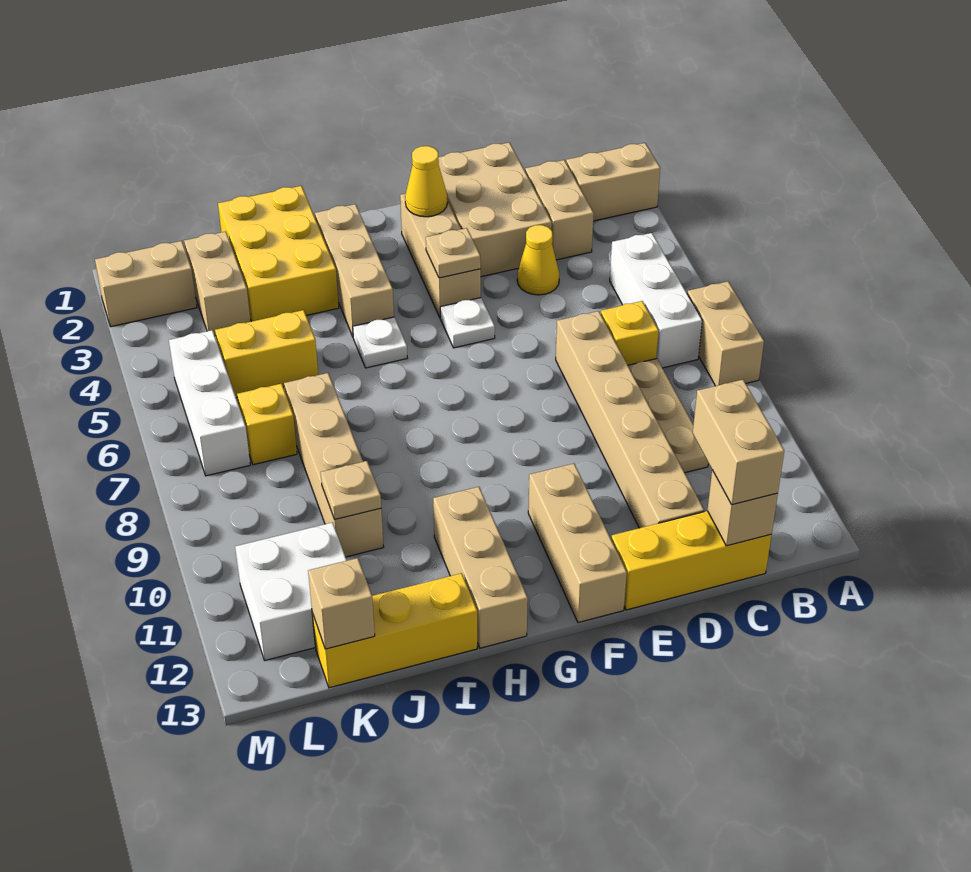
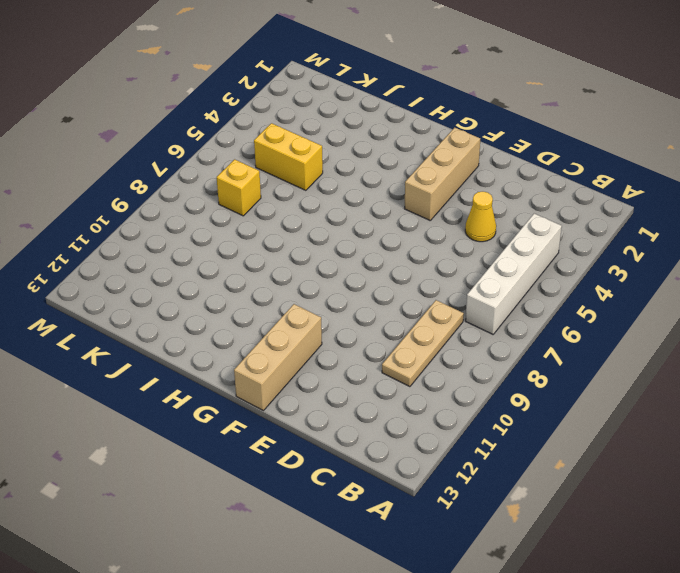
white brick B4:B7 level 1 -> white brick B5:B7 level 1
none -> tan brick A2:B2 level 1
none -> tan brick A7:A8 level 1
none -> tan brick C2:C3 level 1
none -> yellow brick C7 level 1

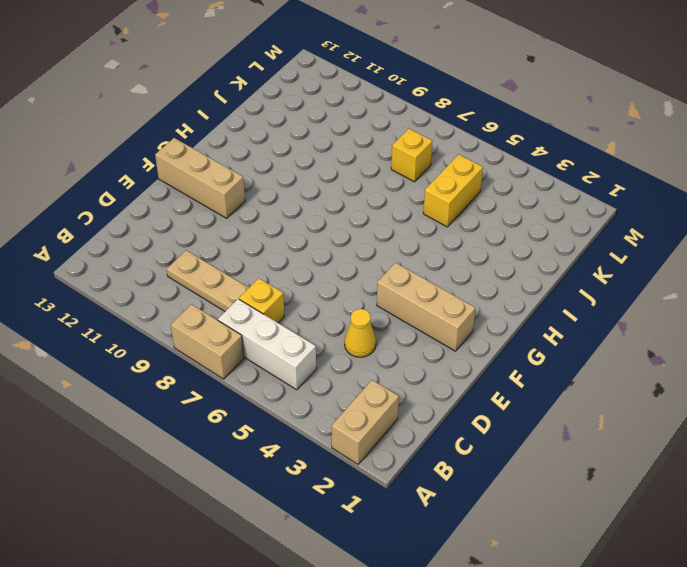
none -> tan brick C2:C3 level 1
none -> yellow brick C13:E13 level 1
none -> tan brick D1:E3 level 1
none -> tan brick D7:D12 level 1

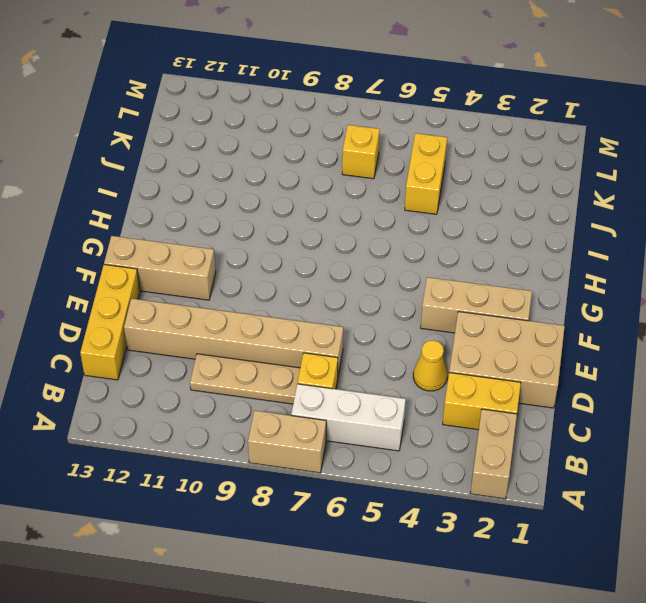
yellow brick C2:C3 level 1 -> tan brick C2:C3 level 1
none -> white plate F5 level 1
none -> tan brick H2:H4 level 1
none -> white plate H5 level 1
none -> tan brick H11:H13 level 1

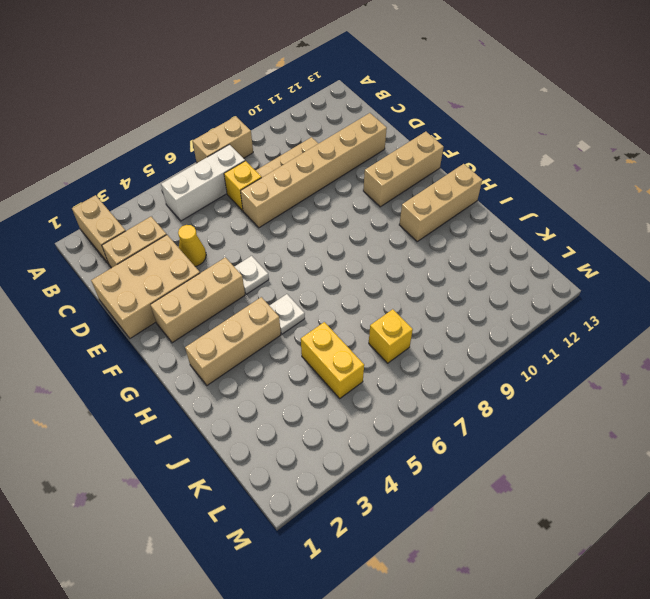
none -> yellow brick C13:E13 level 1
none -> yellow brick I1:J3 level 1
none -> yellow brick I13:K13 level 1
none -> tan brick J7:J10 level 1

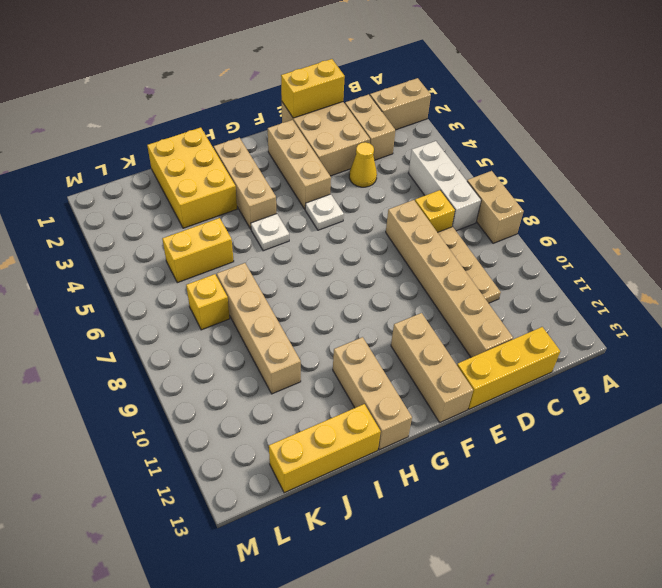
yellow brick D1:E1 level 2 -> none
none -> tan brick K2:K3 level 1
none -> white brick K11:L12 level 1
none -> tan brick L2:M2 level 1
none -> white brick L5:L7 level 1

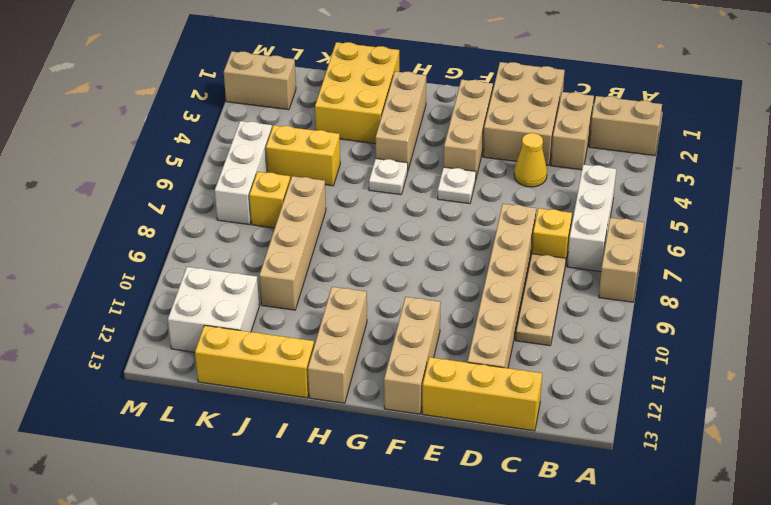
none -> tan brick K2:K3 level 1
none -> tan brick C13 level 2
none -> yellow cone F2 level 2
none -> tan plate F4 level 2

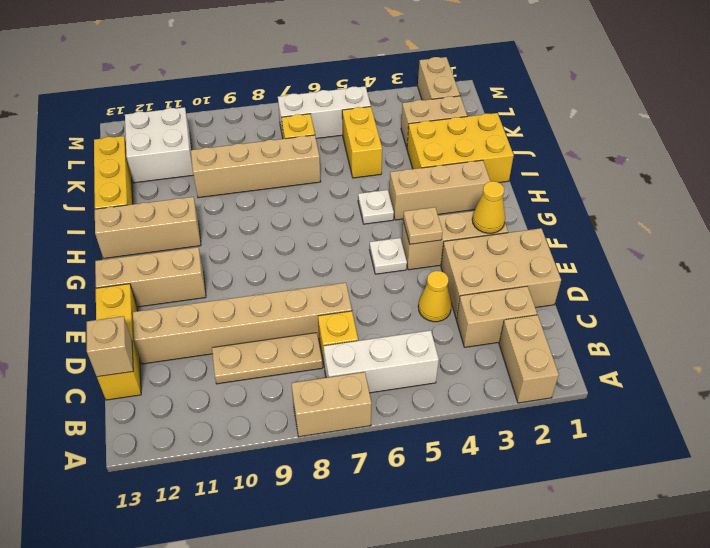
none -> tan plate J10 level 2
none -> tan brick K13 level 2
none -> tan brick C12:C13 level 3

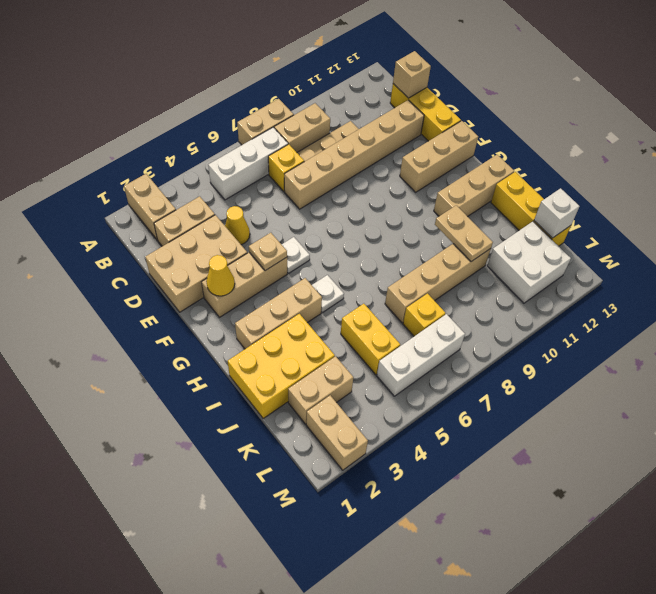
tan brick B8:B9 level 1 -> tan brick C12:C13 level 3
tan plate I10:J10 level 2 -> tan plate J10 level 2
white brick K13 level 2 -> tan brick K13 level 2

